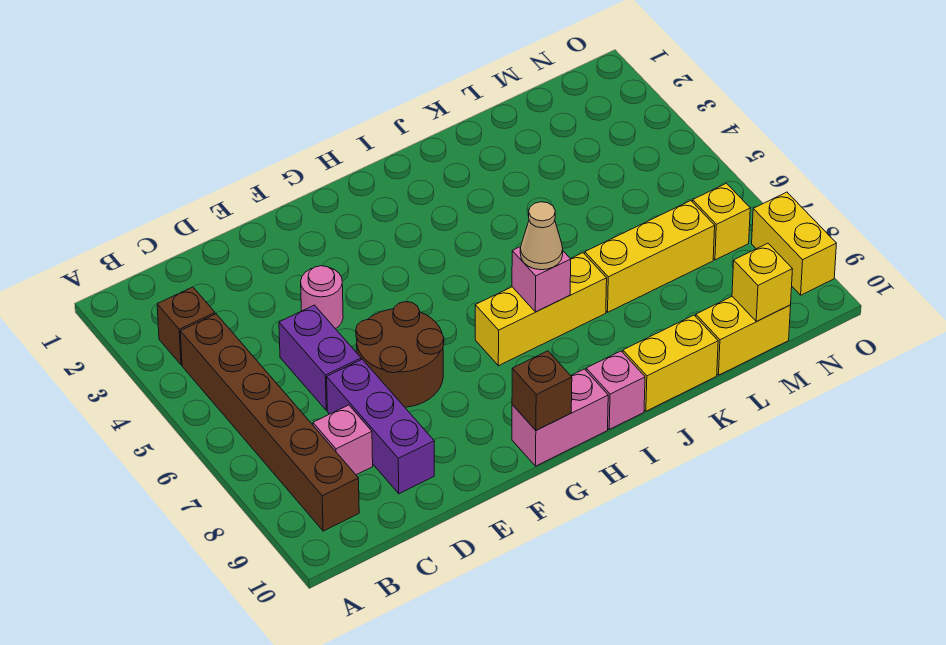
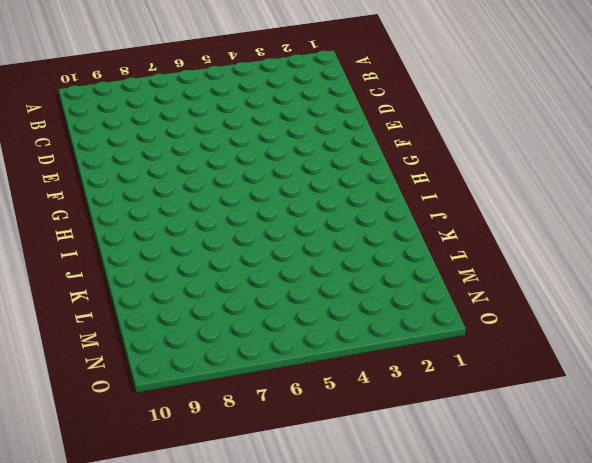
none -> brown brick B3 level 1
none -> brown brick B4:B9 level 1
none -> pink brick C8 level 1

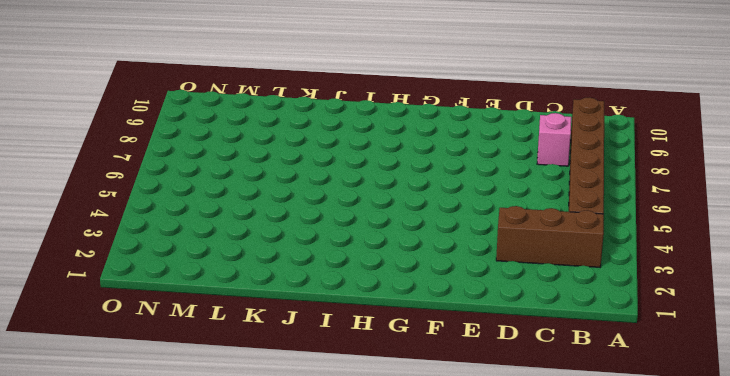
brown brick B3:D3 level 1 -> brown brick B3 level 1
none -> purple brick D5:D6 level 1
none -> purple brick D7:D9 level 1
none -> pink round brick E4 level 1

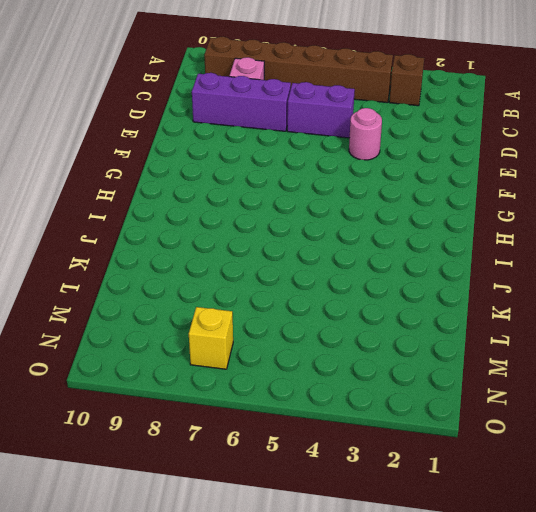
none -> brown round brick E6:F7 level 1
none -> pink brick G10:H10 level 1
none -> yellow brick H7:J7 level 1

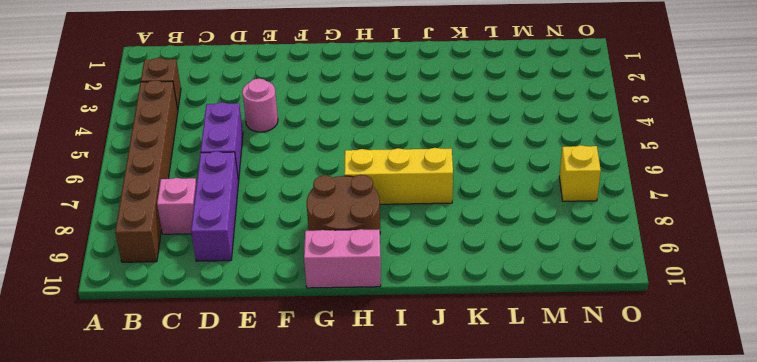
brown round brick G8:H9 level 1 -> brown round brick E6:F7 level 1
none -> pink brick I10 level 1
none -> yellow brick J10:K10 level 1
none -> yellow brick K7:M7 level 1

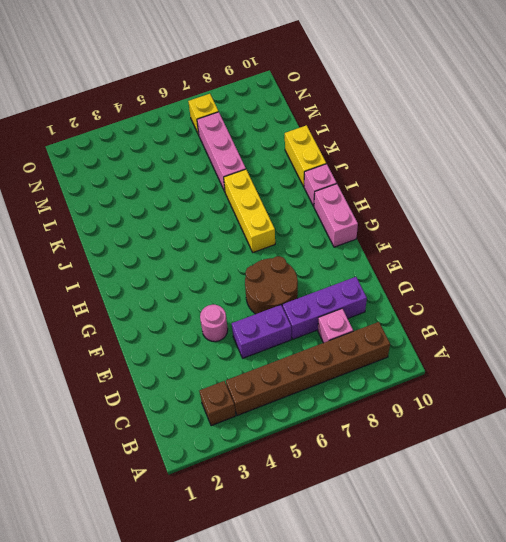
pink brick K7:M7 level 1 -> yellow brick K7:M7 level 1
none -> yellow brick L10:M10 level 1
none -> yellow brick O8:O9 level 1
none -> brown brick G10 level 2

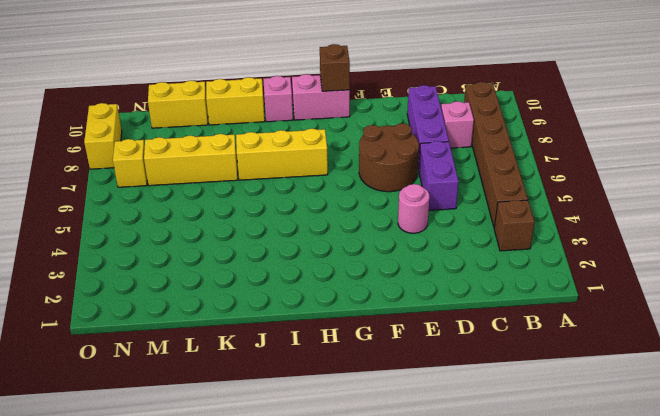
none -> pink brick I7 level 2
none -> yellow brick M10 level 2
none -> tan cone I7 level 3

